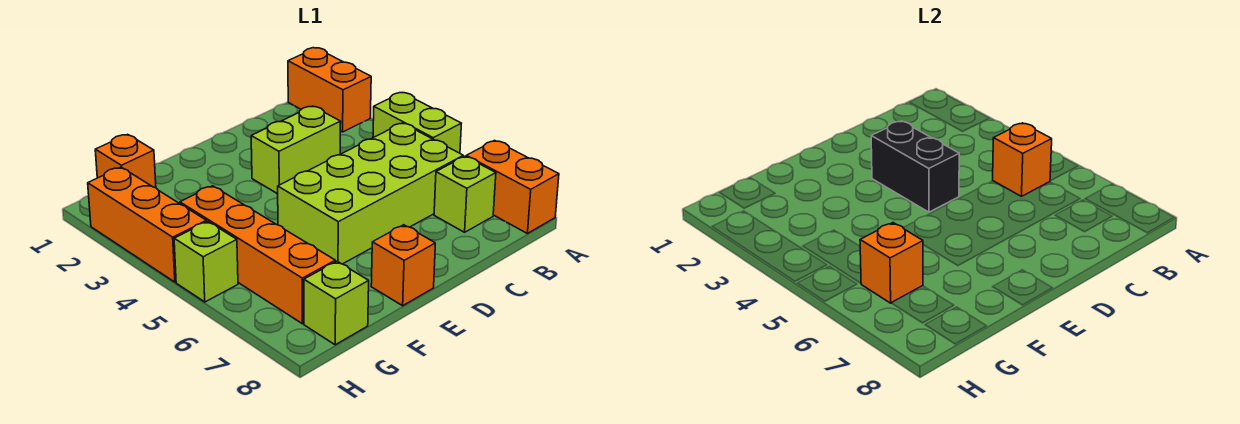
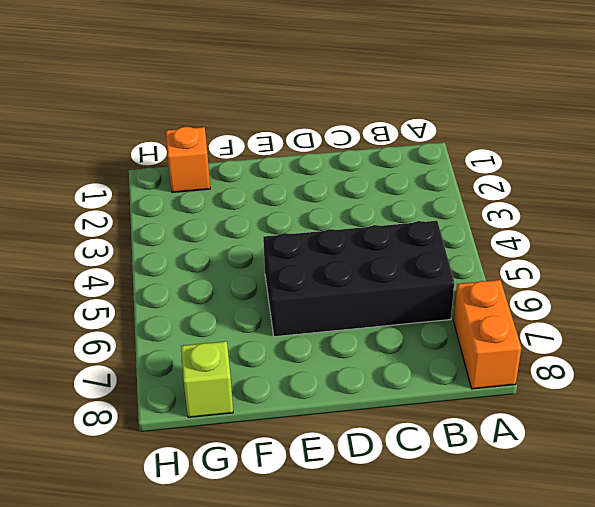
black brick B5:E6 level 1 -> lime brick B5:E6 level 1
none -> orange brick A1:A2 level 1
none -> lime brick A4:A5 level 1
none -> lime brick B7 level 1

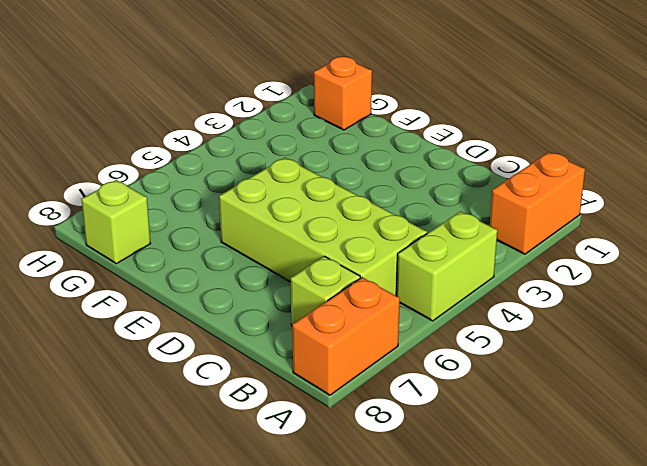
none -> lime brick C3:D3 level 1
none -> orange brick E8 level 1
none -> orange brick G4:G7 level 1

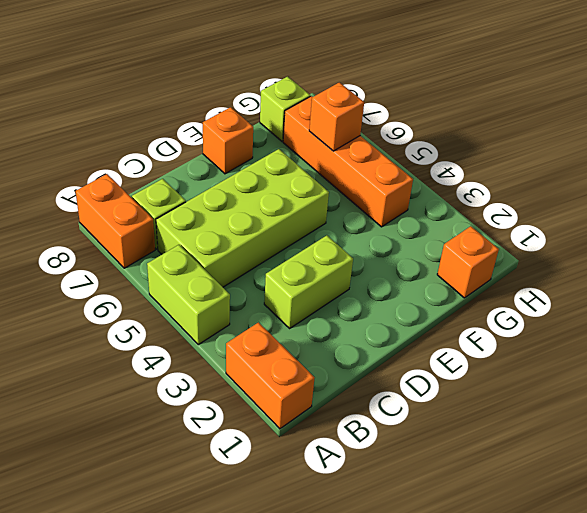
none -> orange brick H2:H4 level 1
none -> lime brick H5 level 1
none -> orange brick B5 level 2

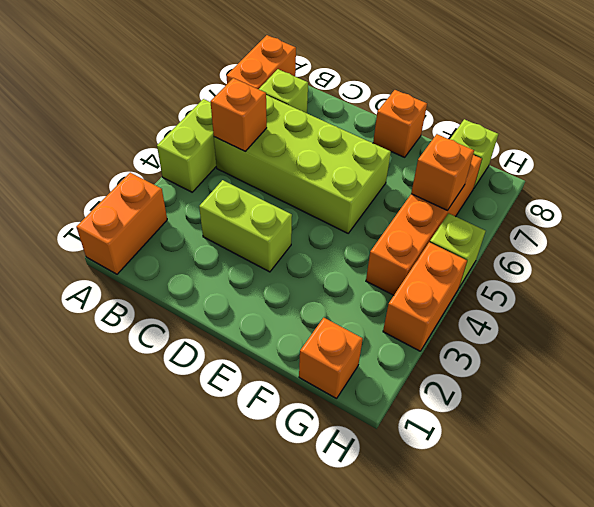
orange brick H3:H4 level 1 -> orange brick H2:H4 level 1
none -> black brick D3:D4 level 2

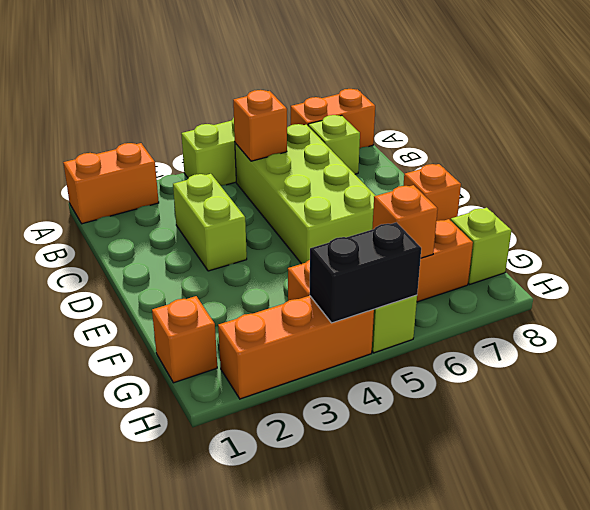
black brick H4:H5 level 2 -> black brick D3:D4 level 2

